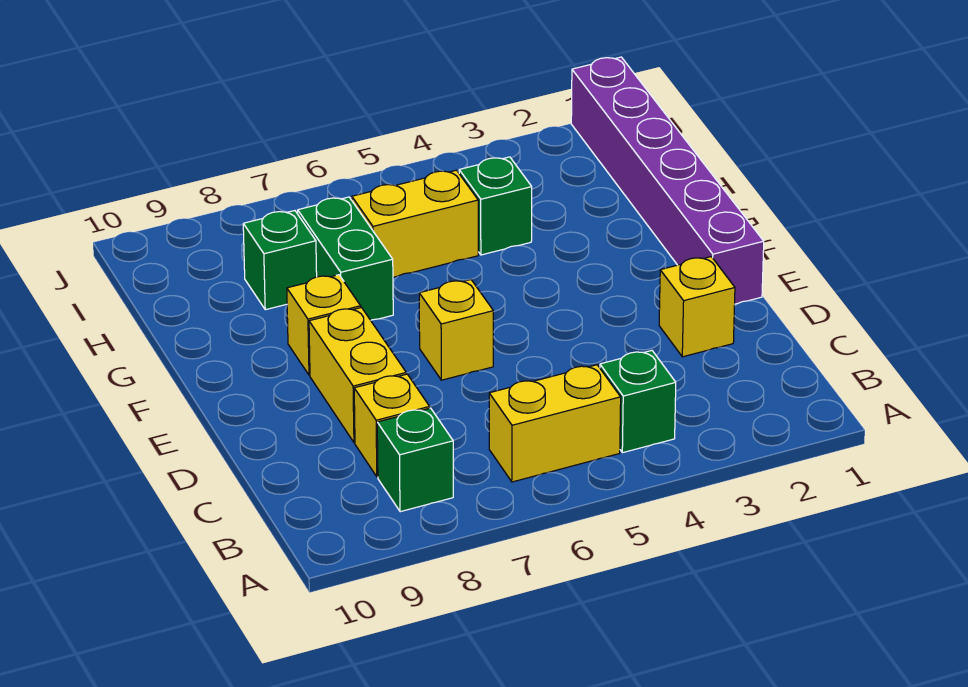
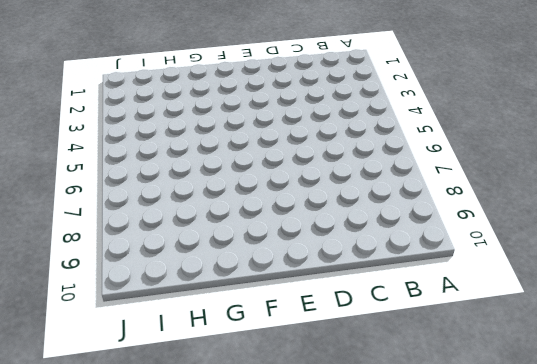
none -> green brick B4 level 1
none -> yellow brick B5:B6 level 1
none -> green brick B8 level 1

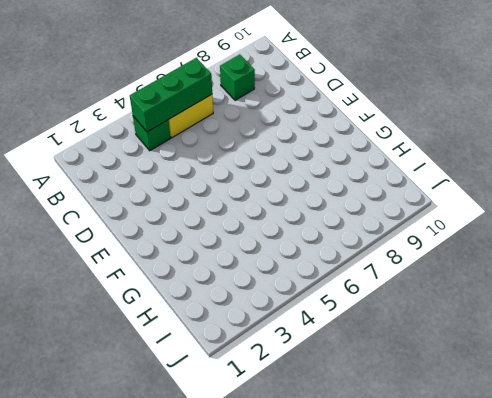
green brick B4:B6 level 2 -> none
none -> yellow brick C8 level 1
none -> yellow brick D2 level 1
none -> yellow brick D8:E8 level 1

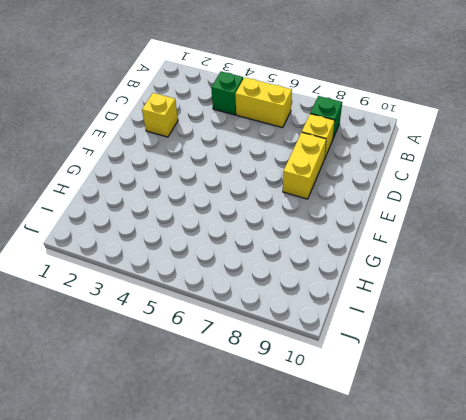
none -> purple brick E1:J1 level 1
none -> yellow brick E6 level 1
none -> yellow brick F8 level 1

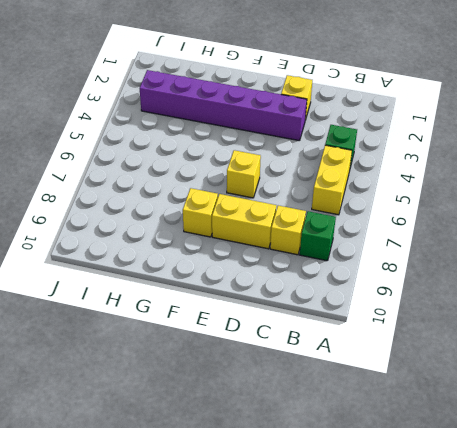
purple brick D3:I3 level 1 -> purple brick E1:J1 level 1
none -> green brick G7:H7 level 1
none -> green brick H4 level 1
none -> yellow brick H5:H6 level 1

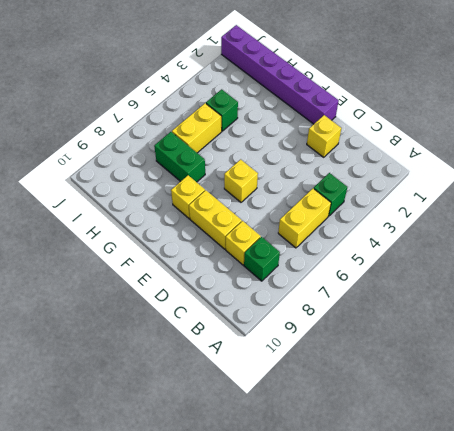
none -> green brick H8 level 1

